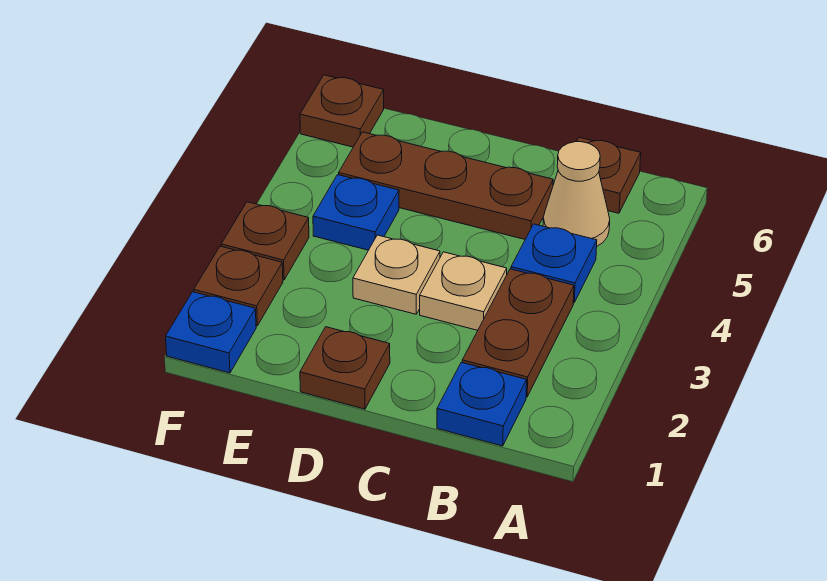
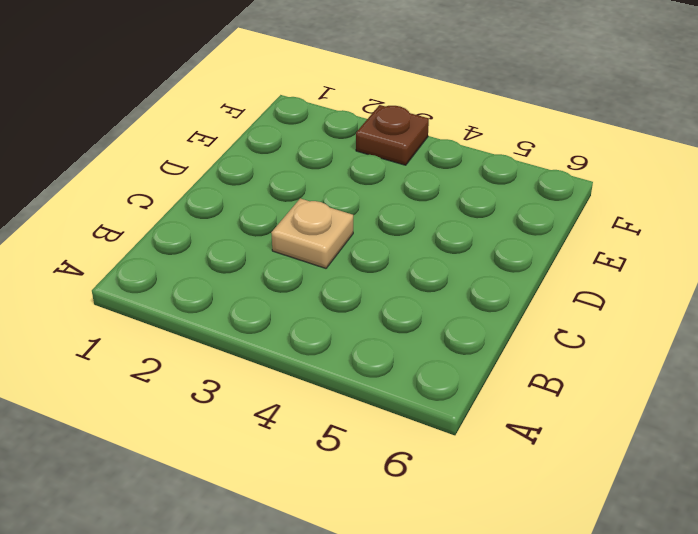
none -> blue plate B1 level 1
none -> brown plate B2:B3 level 1
none -> blue plate B4 level 1

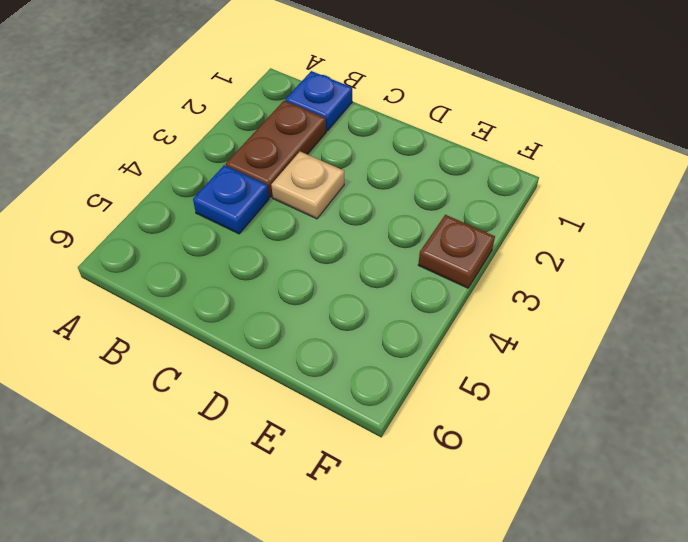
none -> tan cone B5 level 1
none -> brown plate B6 level 1
none -> brown plate C5:E5 level 1

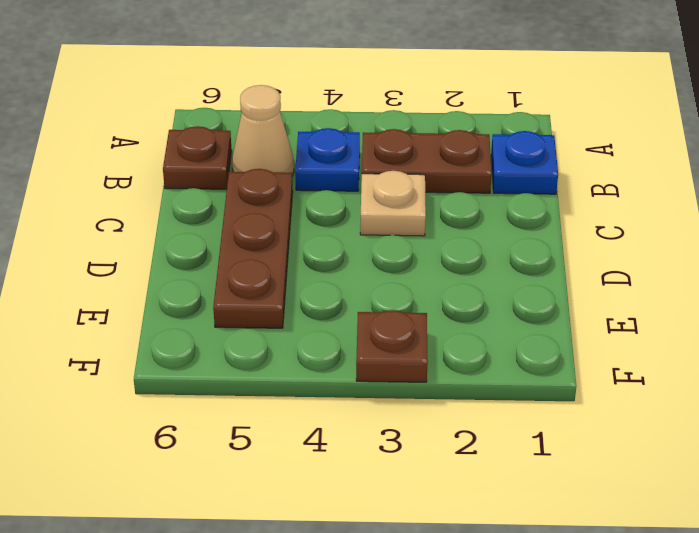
none -> brown plate D1 level 1
none -> tan plate D3 level 1
none -> blue plate E4 level 1

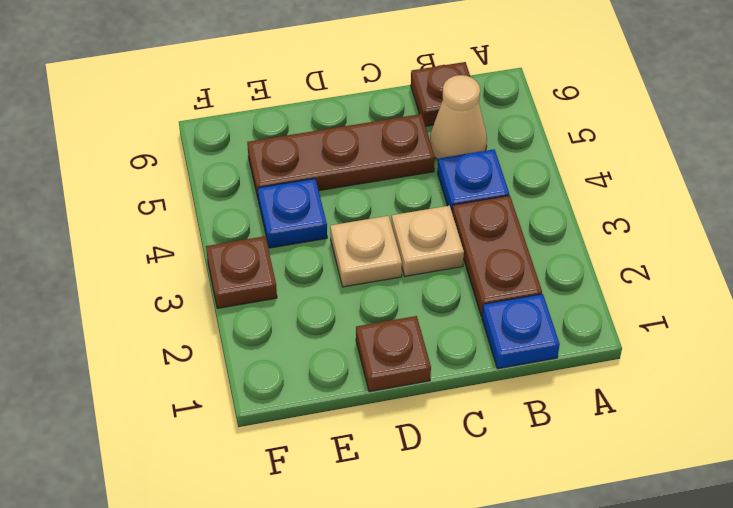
none -> blue plate F1 level 1
none -> brown plate F2 level 1
none -> brown plate F6 level 1

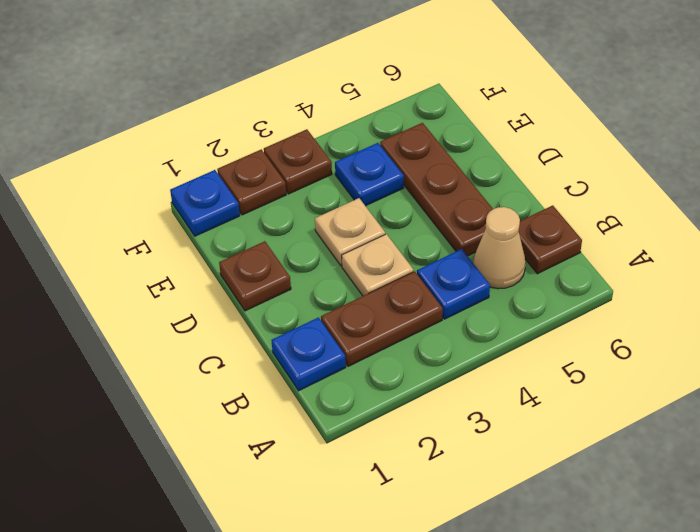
none -> brown plate F6 level 1

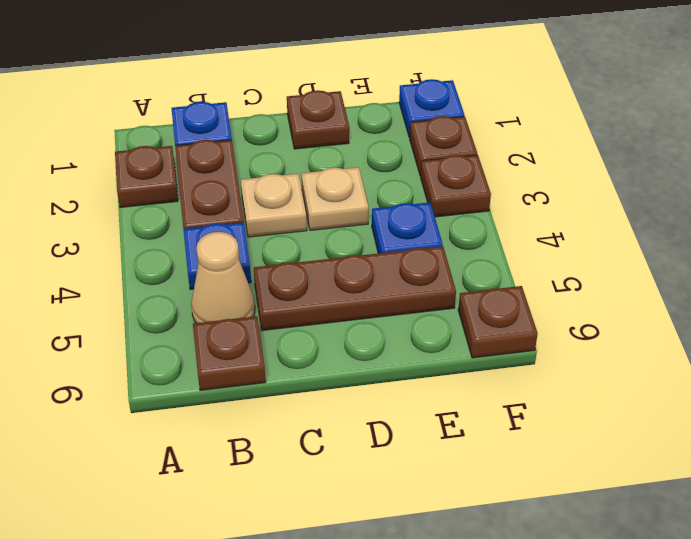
brown plate A2 level 1 -> none

